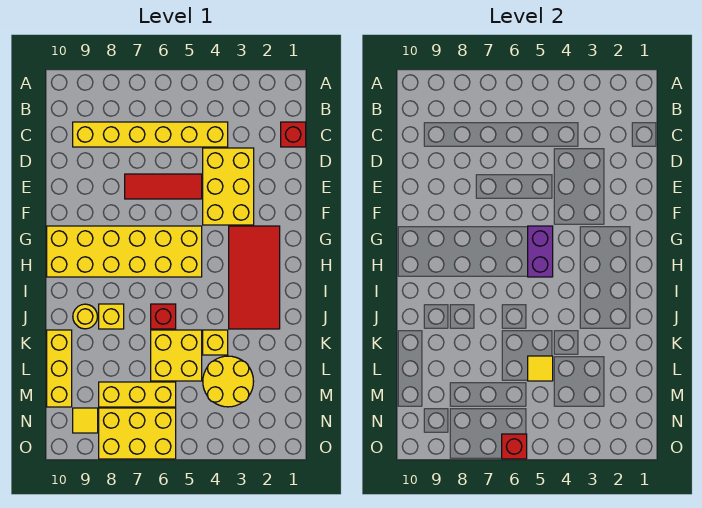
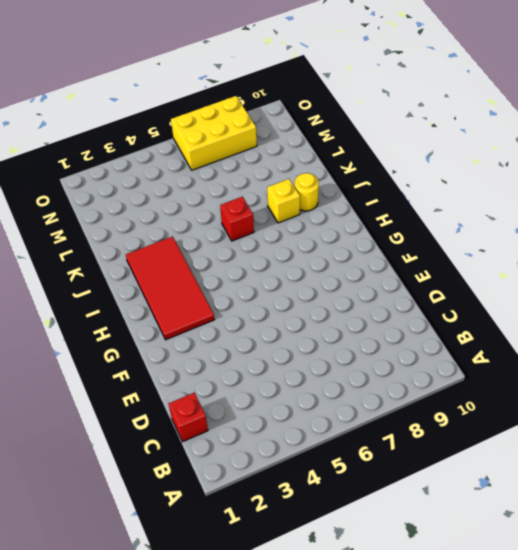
none -> yellow brick C4:C9 level 1
none -> yellow brick D3:F4 level 1
none -> red tile E5:E7 level 1

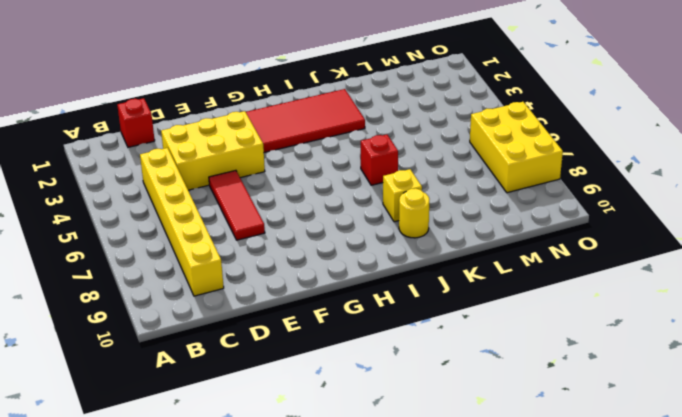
none -> yellow brick G5:H10 level 1
none -> yellow brick K4 level 1
none -> yellow brick K5:L6 level 1

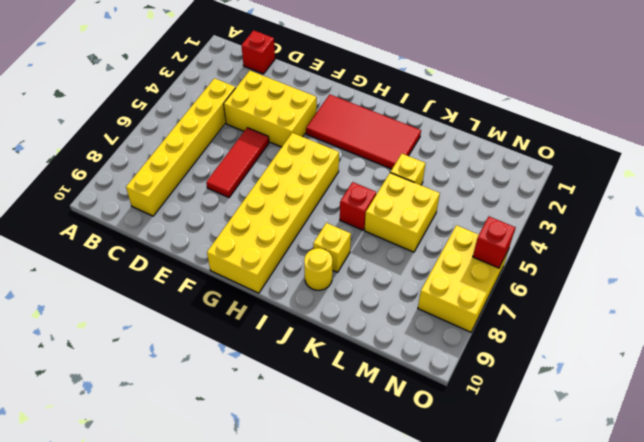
none -> yellow brick K10:M10 level 1
none -> yellow round brick L3:M4 level 1
none -> yellow brick M6:M8 level 1

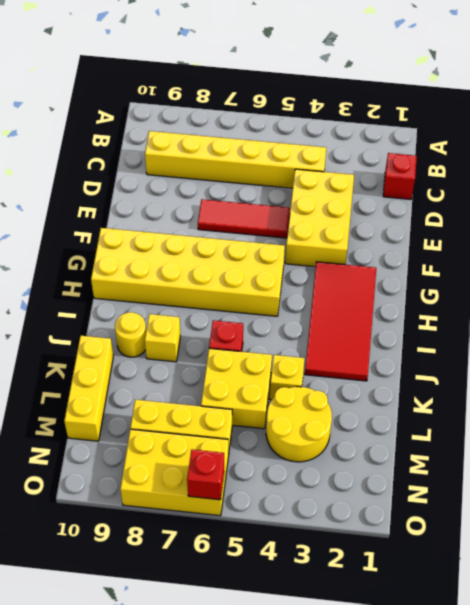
none -> yellow tile N9 level 1
none -> purple brick G5:H5 level 2
none -> yellow tile L5 level 2

